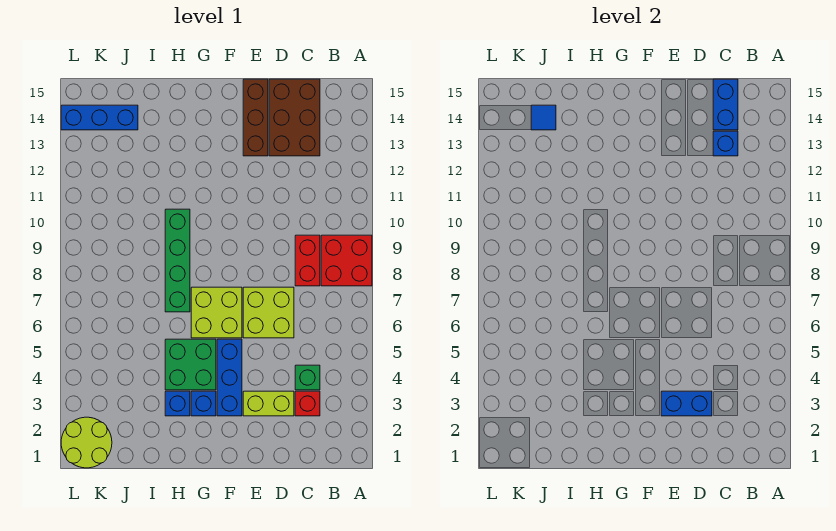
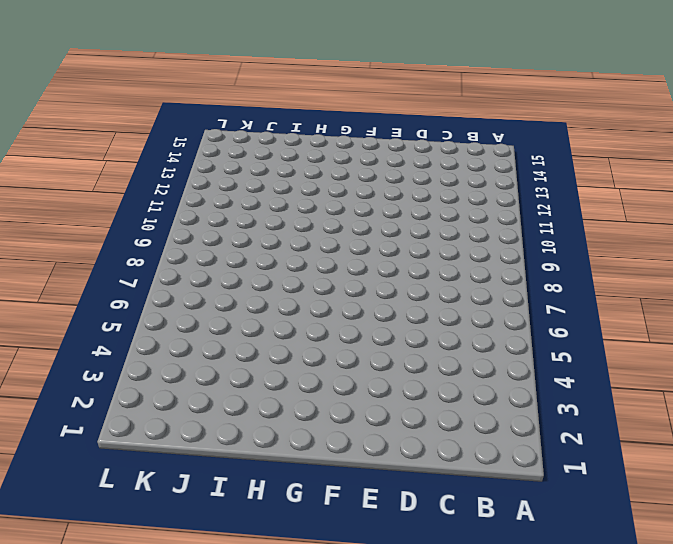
none -> red brick A8:B9 level 1
none -> red brick C3 level 1
none -> green brick C4 level 1

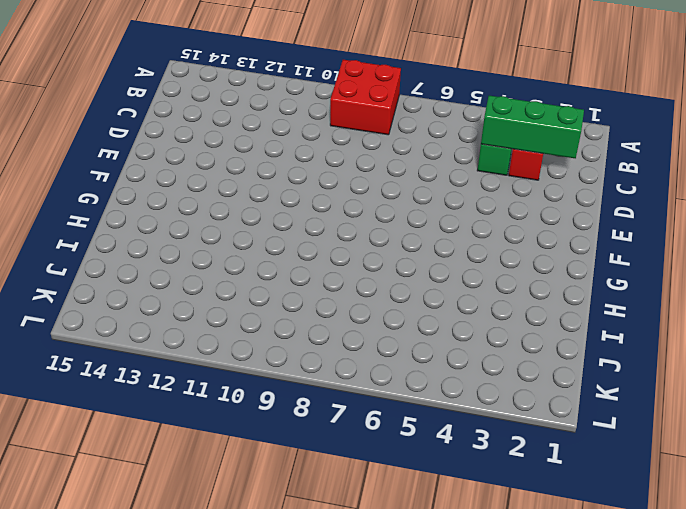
green brick C2:C4 level 2 -> none
none -> red brick C8:C9 level 1
none -> brown brick C13:D15 level 1
none -> lime brick D3:E3 level 1

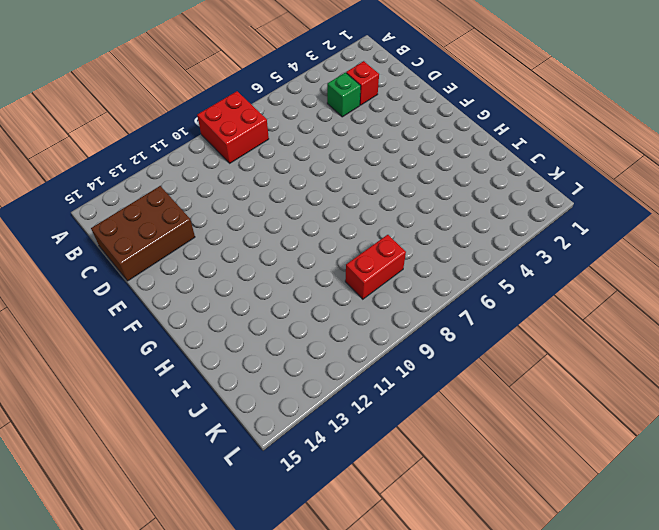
red brick J8:J9 level 1 -> red brick C8:C9 level 1
none -> lime brick D3:E3 level 1
none -> lime brick D6:E7 level 1
none -> brown brick E13:E15 level 1

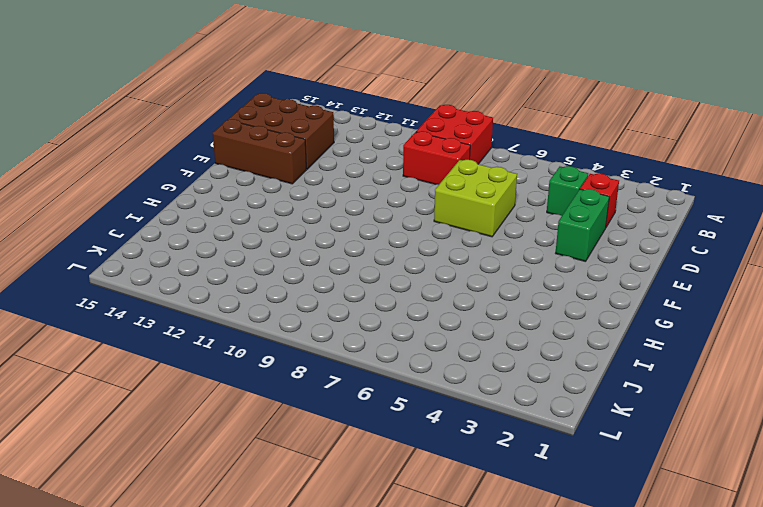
green brick D3:E3 level 1 -> lime brick D3:E3 level 1
none -> blue brick F3:F5 level 1
none -> lime brick F6:G7 level 1
none -> blue brick G3 level 1

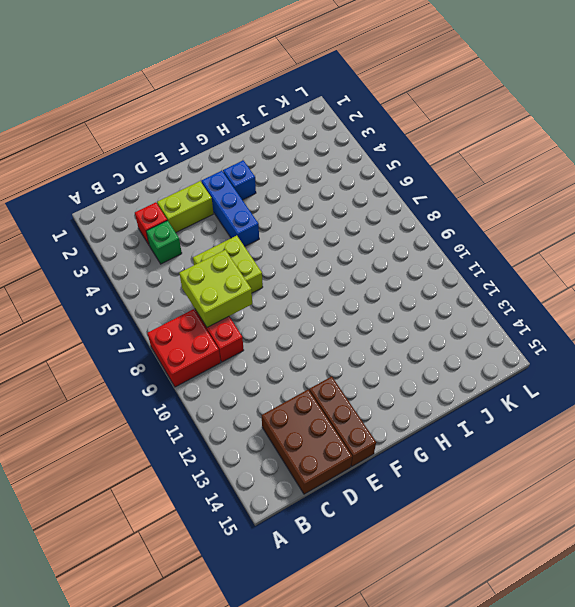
lime brick C7:D8 level 2 -> lime brick F6:G7 level 1
none -> green brick G4:H5 level 1
none -> blue brick H3 level 1
none -> green brick H7:H10 level 1

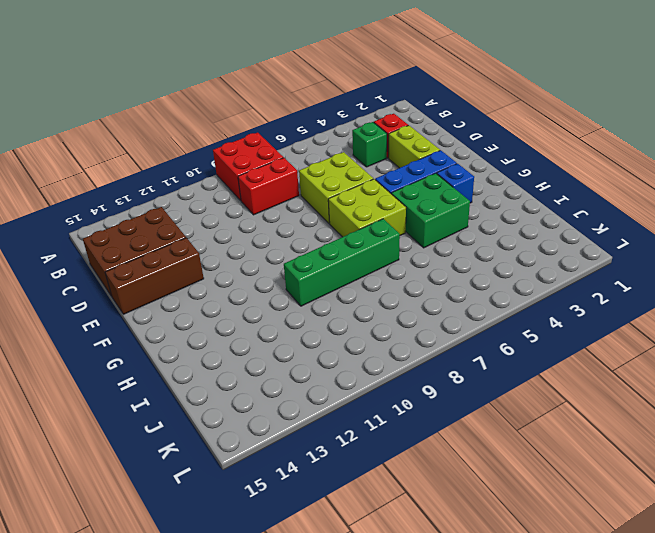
none -> blue brick H3 level 1
none -> blue brick J14:L14 level 1
none -> lime round brick K1:L2 level 1

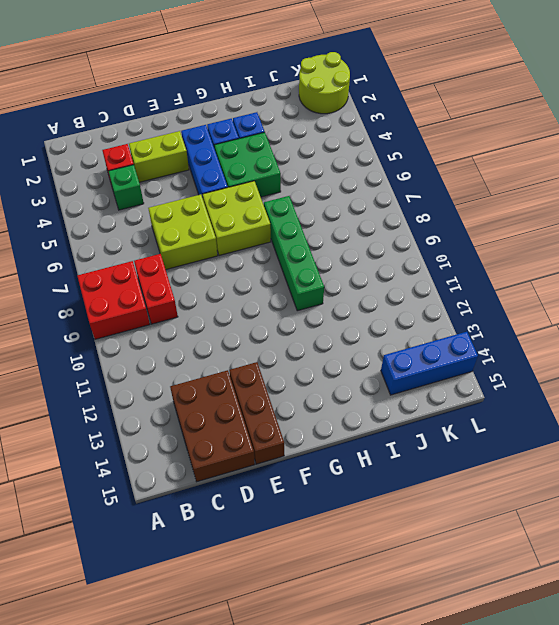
none -> blue brick C13 level 2
none -> blue brick C14:C15 level 2
none -> blue brick D3:E3 level 2

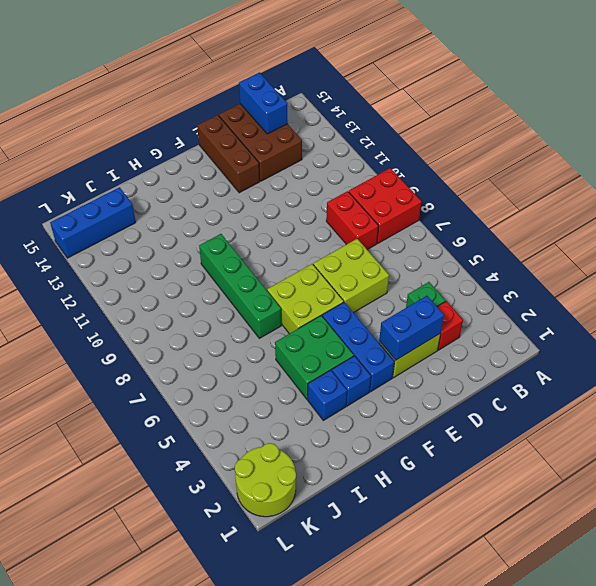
none -> blue brick C13 level 2
none -> blue tile J14 level 2

